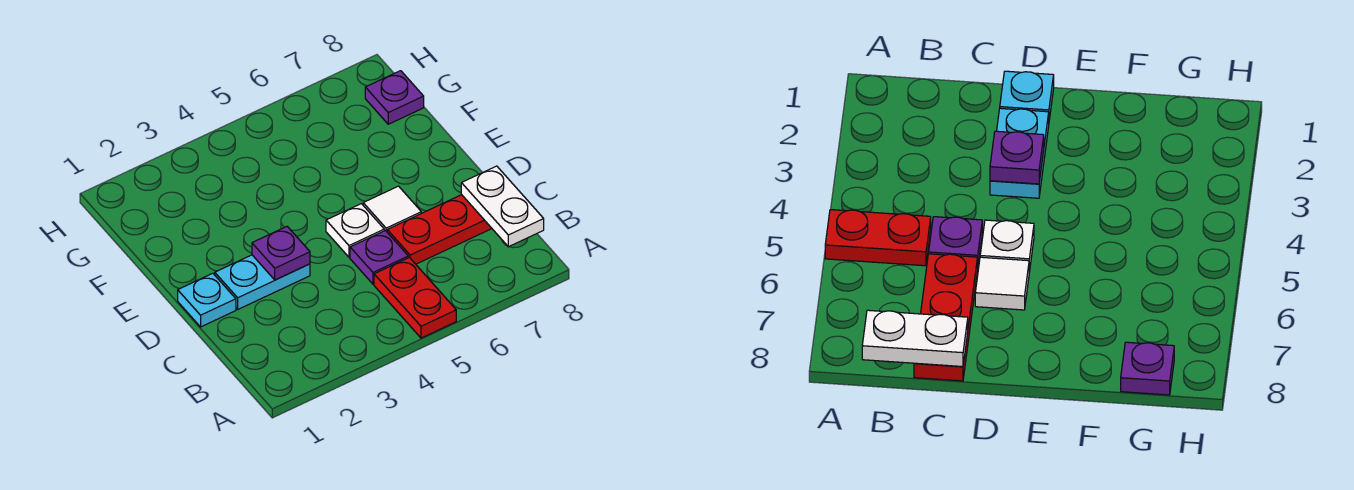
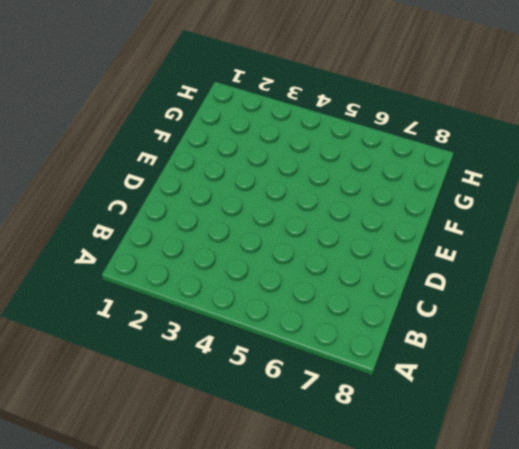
none -> red plate A5:B5 level 1
none -> purple plate C5 level 1

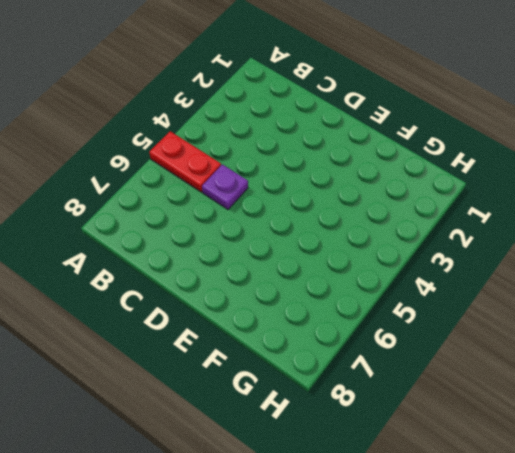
none -> red plate C6:C8 level 1
none -> cyan plate D1 level 1

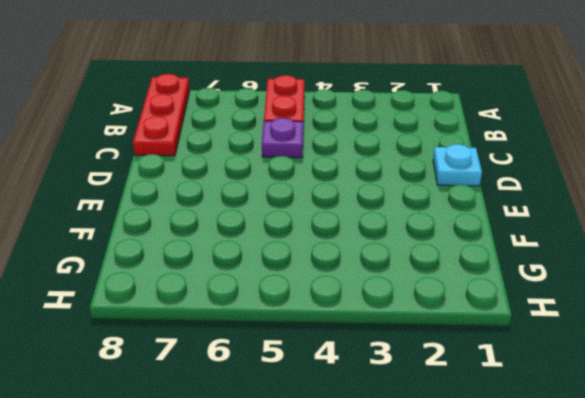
red plate A8:C8 level 1 -> red plate C6:C8 level 1
none -> cyan plate D2:D3 level 1
none -> white plate D5 level 1

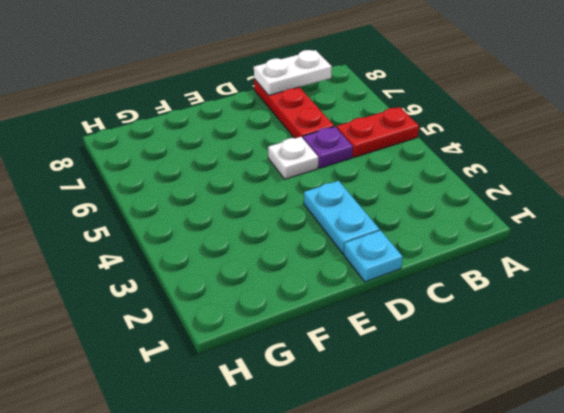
none -> white tile D6 level 1
none -> purple plate G8 level 1

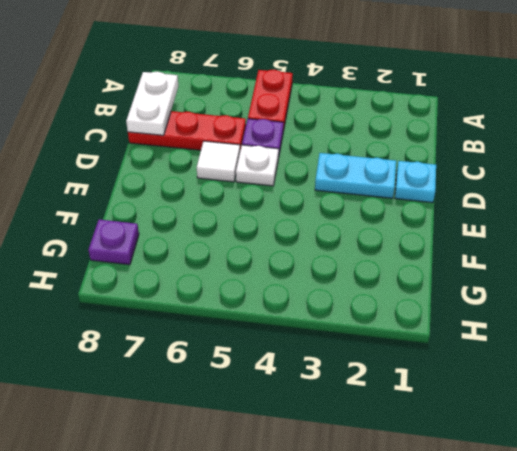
none -> purple plate D3 level 2

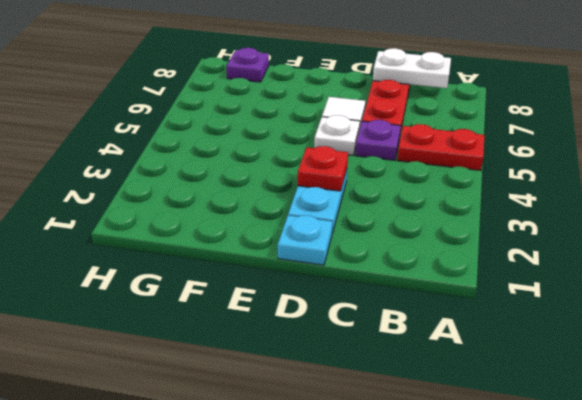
red plate D3 level 2 -> purple plate D3 level 2

